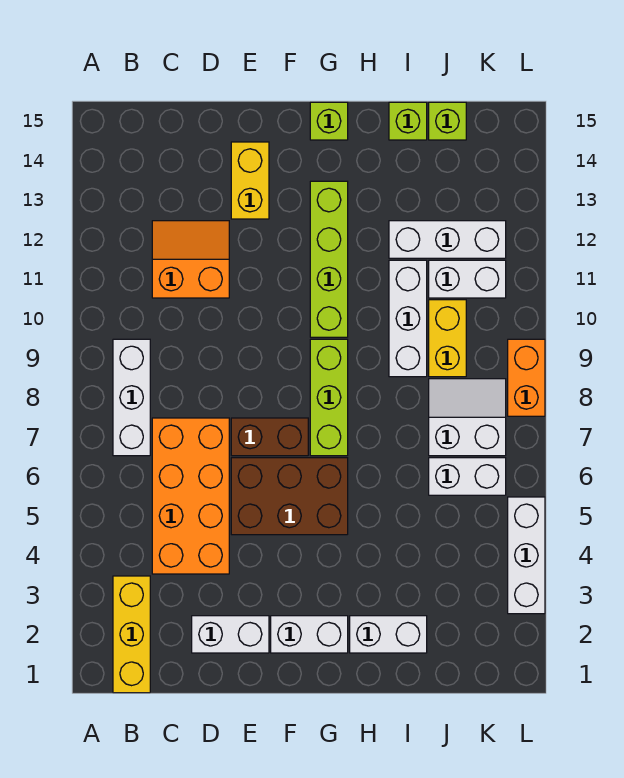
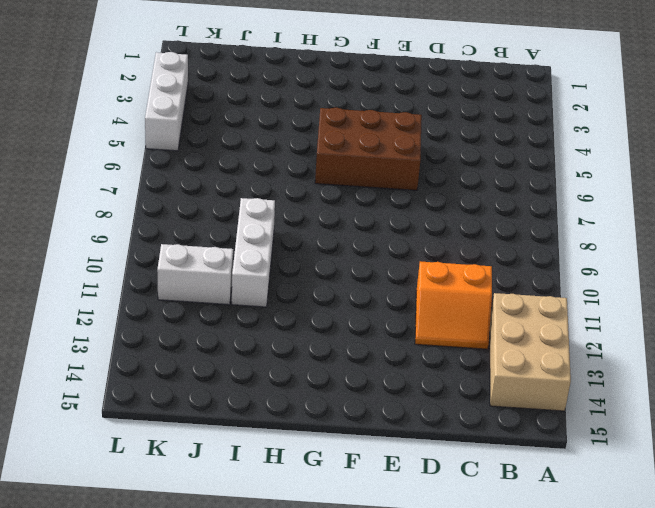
tan brick A12:B14 level 1 -> none
none -> yellow brick B1:B3 level 1
none -> white brick B7:B9 level 1
none -> orange brick C4:D7 level 1

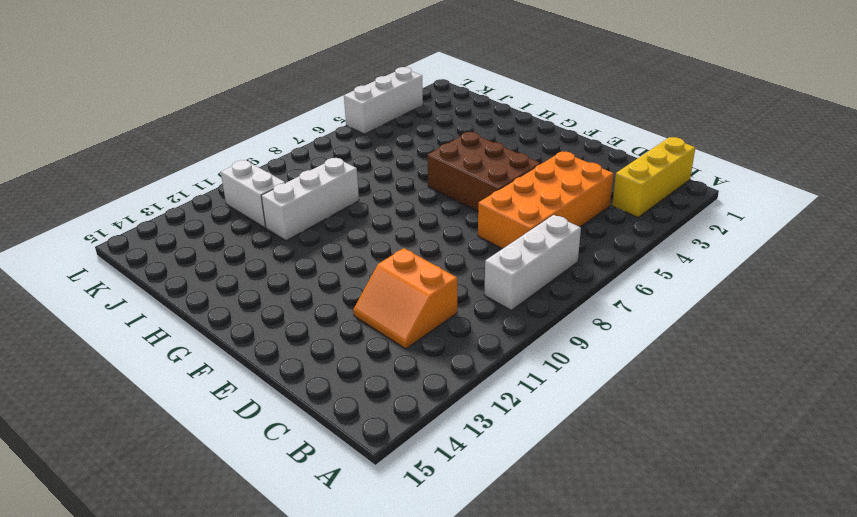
none -> white brick D2:E2 level 1
none -> brown brick E7:F7 level 1
none -> yellow brick E13:E14 level 1

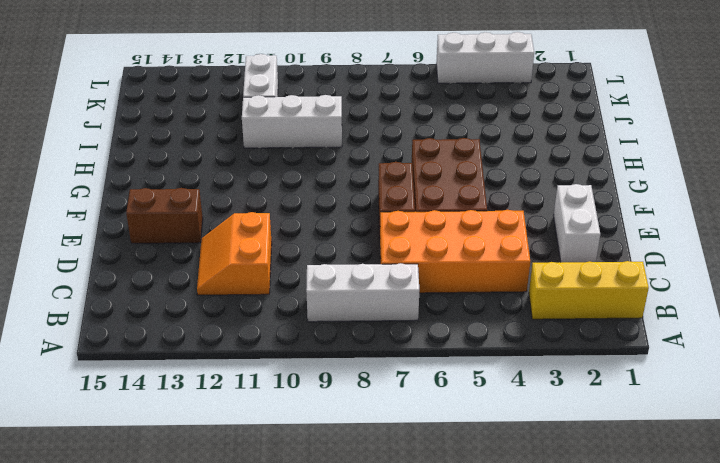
brown brick E13:E14 level 1 -> yellow brick E13:E14 level 1
none -> white brick F2:G2 level 1
none -> lime brick G7:G9 level 1
none -> lime brick G10:G13 level 1

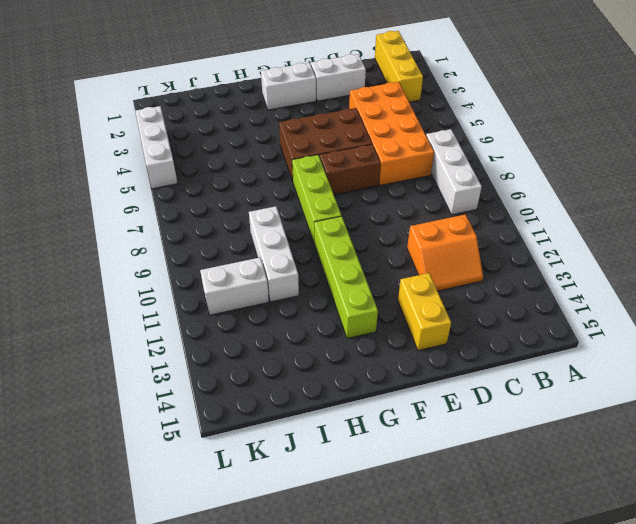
none -> lime brick G15 level 1
none -> white brick H2:I2 level 1
none -> white brick I12:K12 level 1

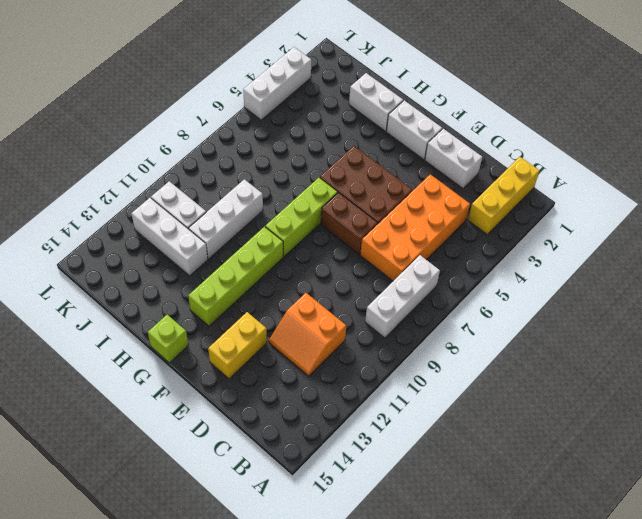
none -> lime brick I15 level 1
none -> white brick J6:K6 level 1
none -> white slope J7:K8 level 1 top 7

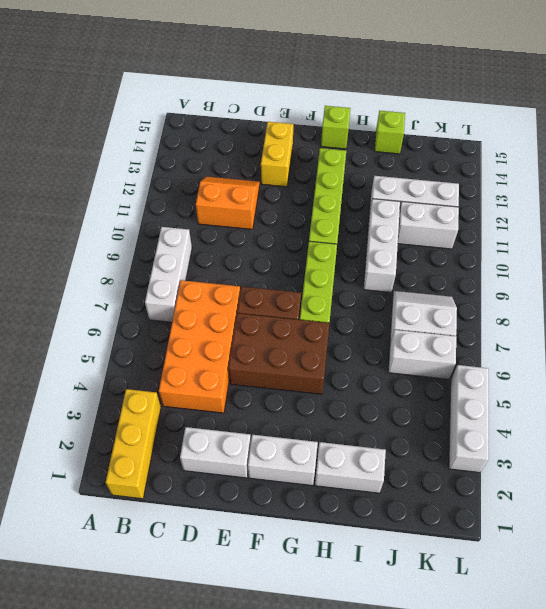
none -> yellow brick J9:J10 level 1
none -> lime brick J15 level 1
none -> orange brick L8:L9 level 1

